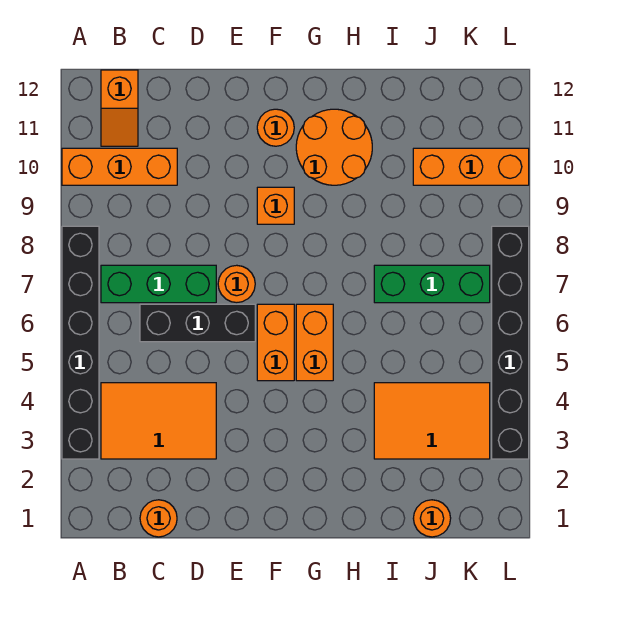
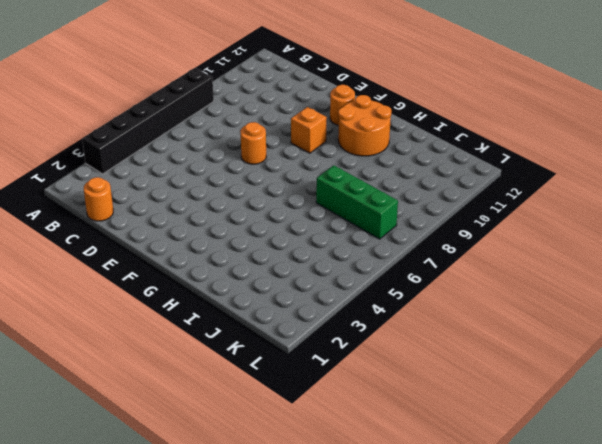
none -> orange brick A10:C10 level 1
none -> orange tile B3:D4 level 1
none -> green brick B7:D7 level 1

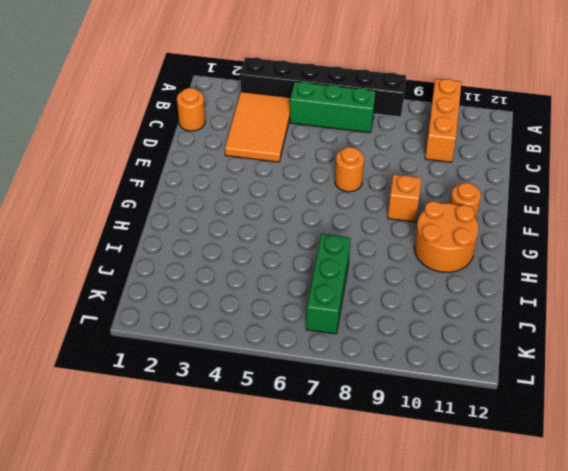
green brick B5:B7 level 1 -> green brick B7:D7 level 1
none -> orange slope B11:B12 level 1 top 12
none -> black brick C6:E6 level 1
none -> orange brick F5:F6 level 1

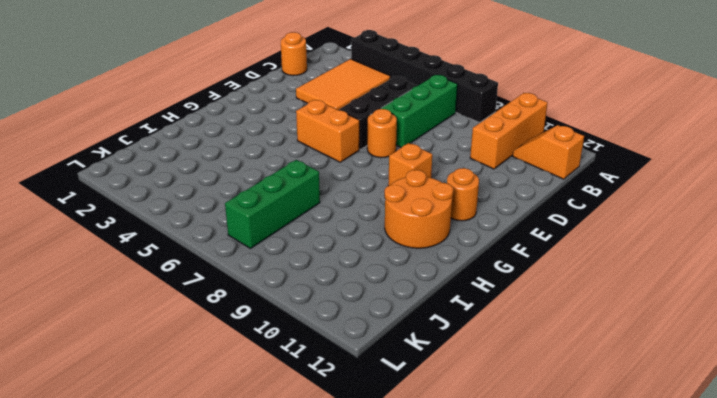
none -> orange brick G5:G6 level 1
none -> orange tile I3:K4 level 1
none -> orange round brick J1 level 1

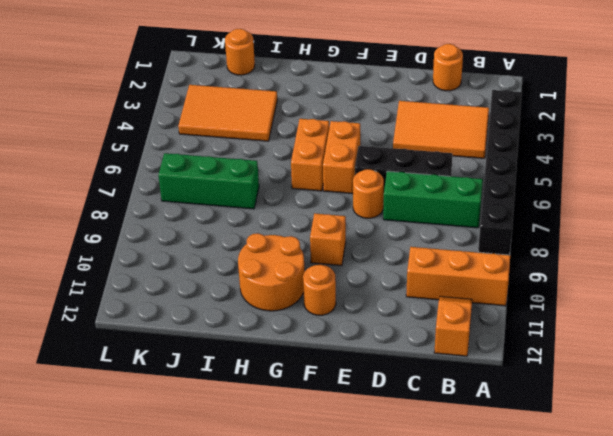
none -> orange brick J10:L10 level 1
none -> black brick L3:L8 level 1

